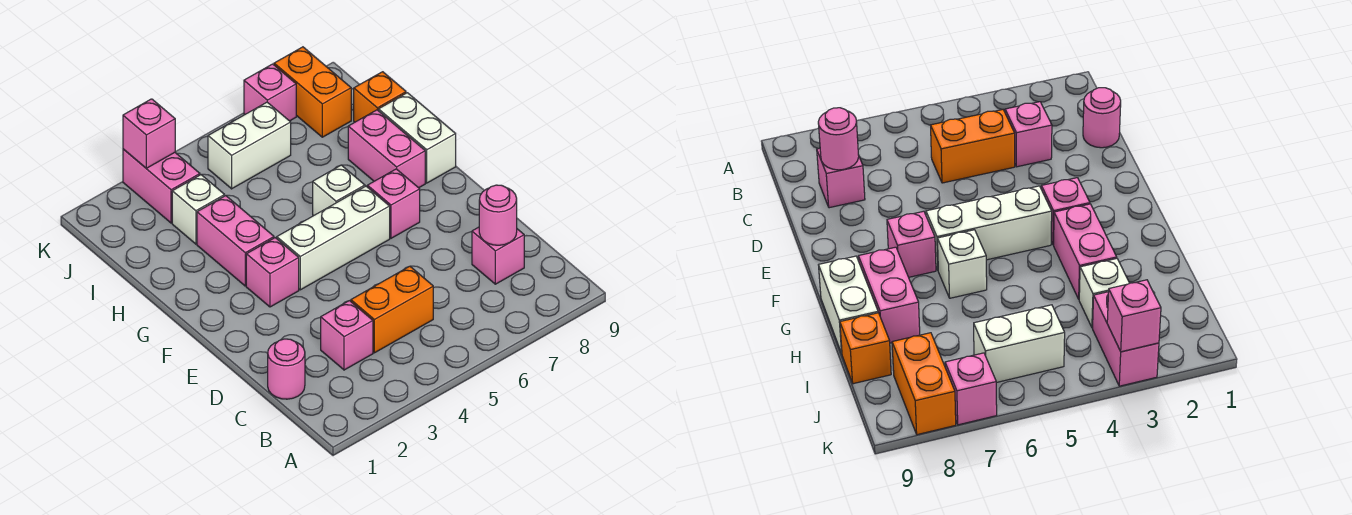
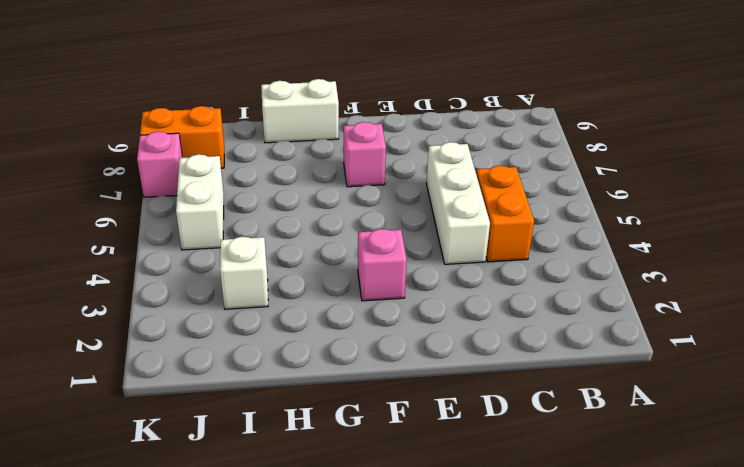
white brick D4:D6 level 1 -> white brick F4:F6 level 1
none -> pink round brick C1 level 1
none -> pink brick C3 level 1
none -> pink brick C8 level 1

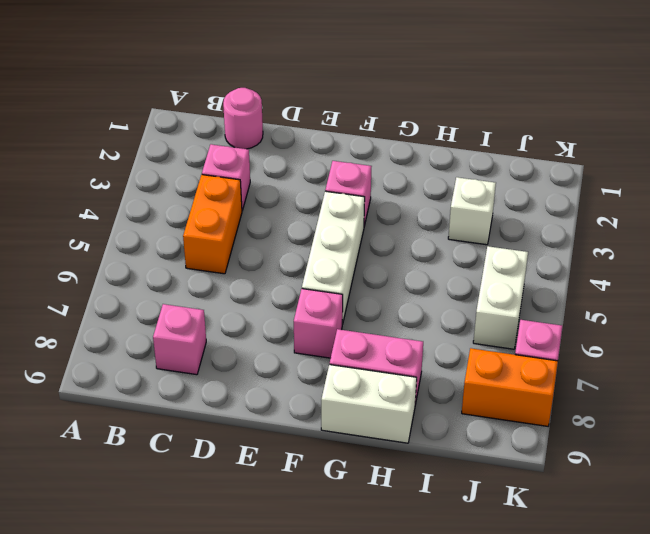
none -> pink brick G3:H3 level 1
none -> white brick G6 level 1
none -> orange brick I9 level 1

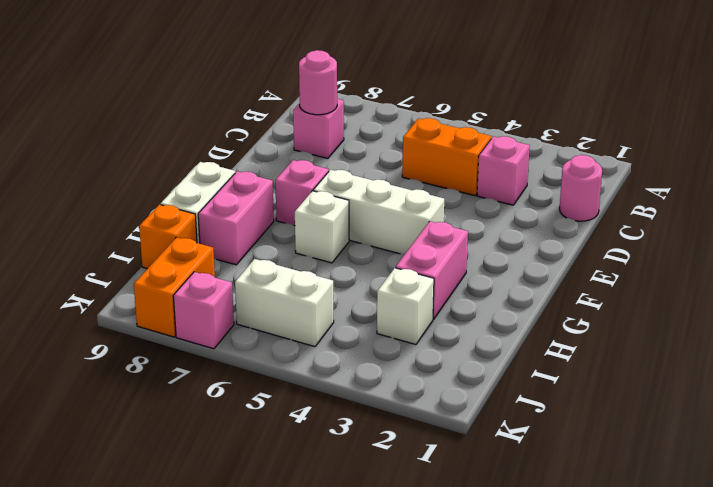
none -> pink brick F3 level 1
none -> pink brick J3:K3 level 1
none -> pink brick K3 level 2

